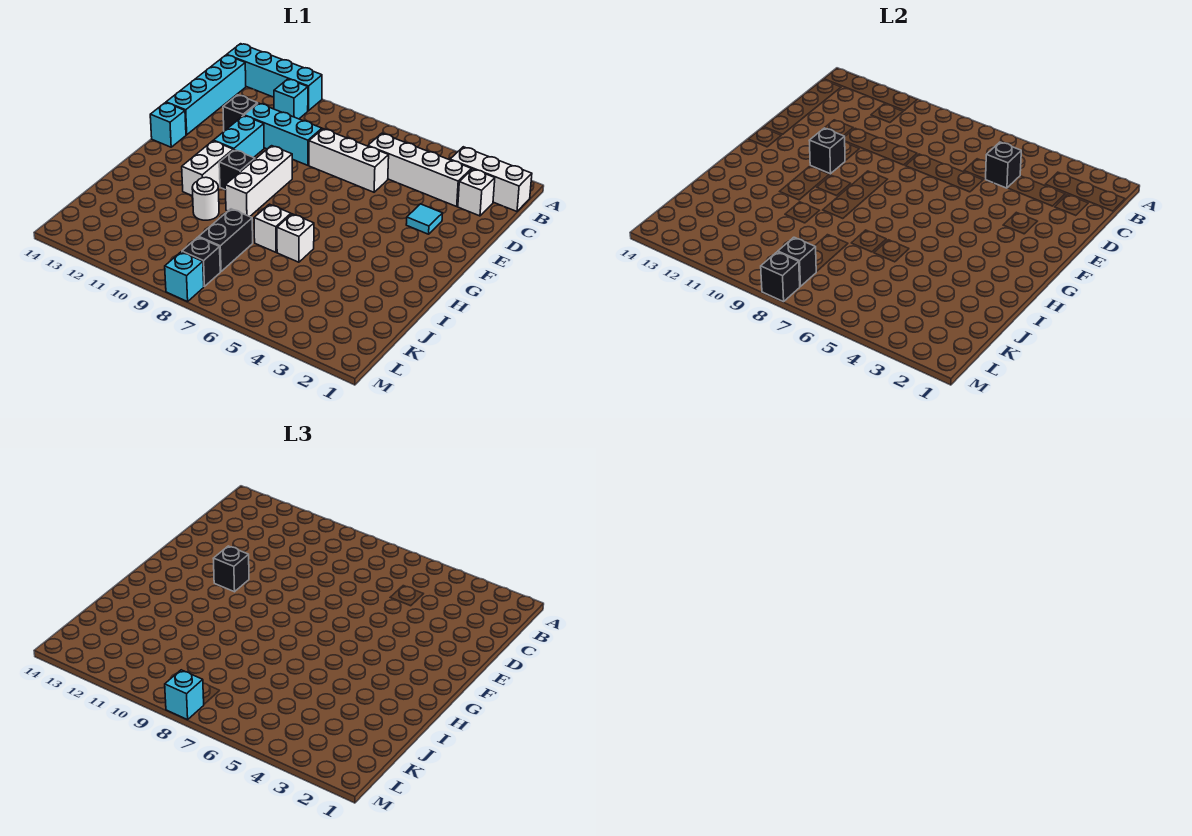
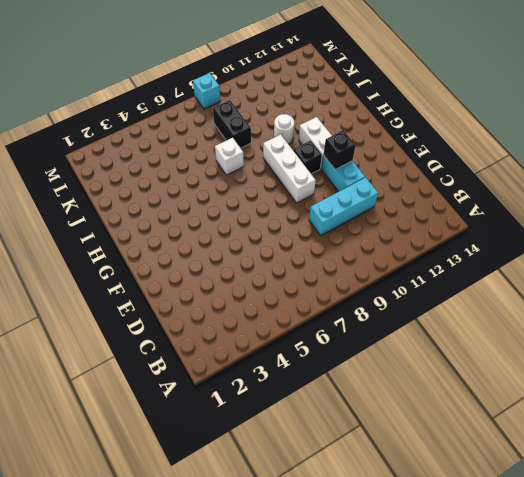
none -> cyan brick A11:A14 level 1
none -> white brick B1:B3 level 1
none -> cyan brick B11 level 1

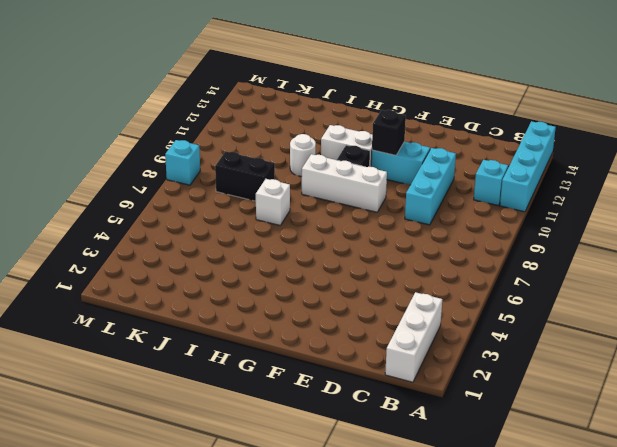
none -> cyan brick B14:E14 level 1
none -> white brick C2 level 1
none -> white brick C3:C6 level 1

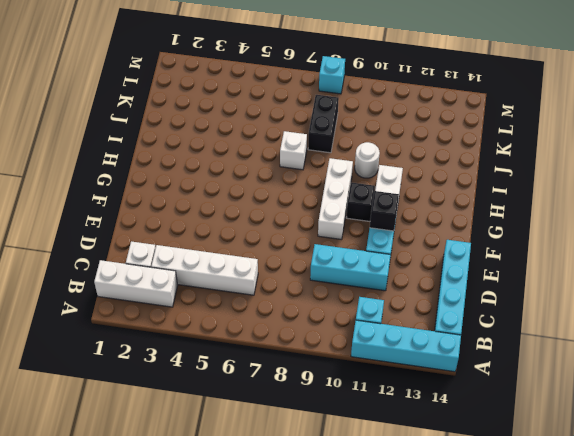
none -> white brick D6:D8 level 1
none -> black brick D12 level 1
none -> cyan tile E3 level 1

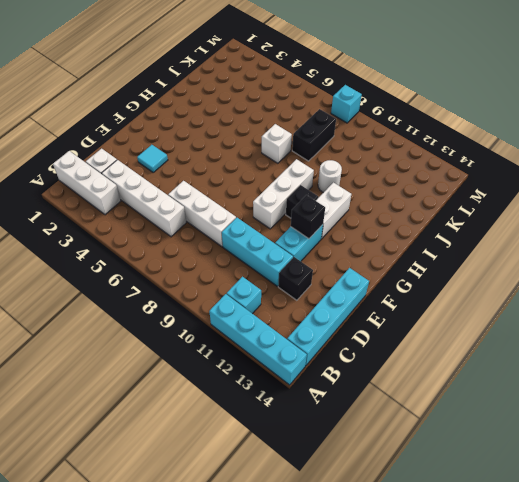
none -> cyan brick F14 level 1
none -> white brick I6 level 1
none -> black brick L8 level 1

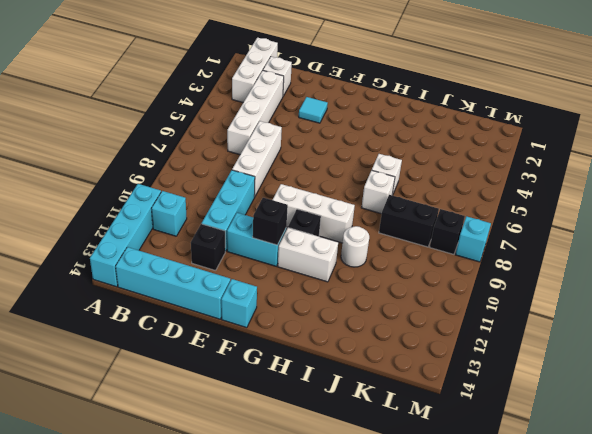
none -> black brick C5 level 2
none -> black brick L8 level 2
none -> black brick M8 level 2

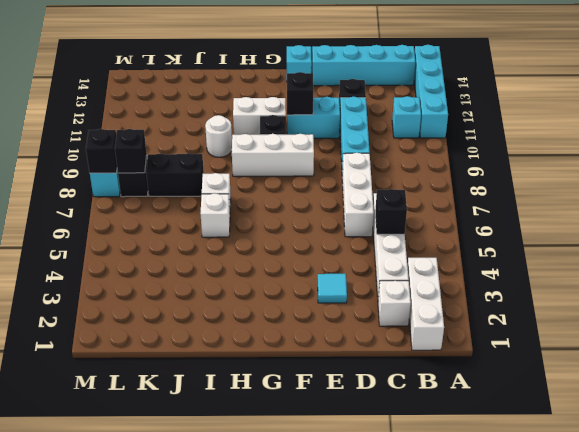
none -> black brick F11 level 3
none -> cyan brick M8 level 3

